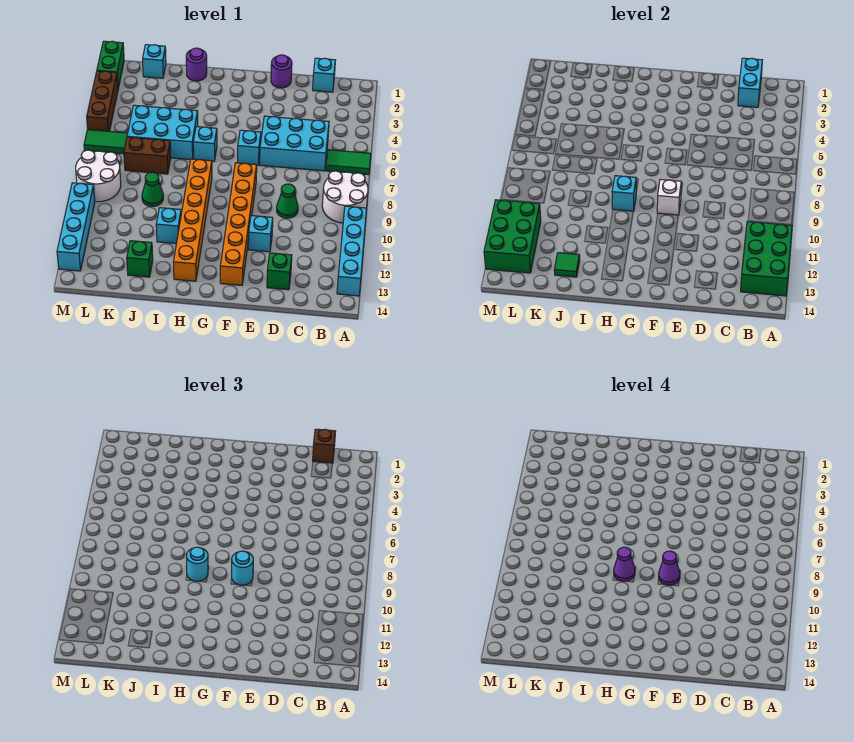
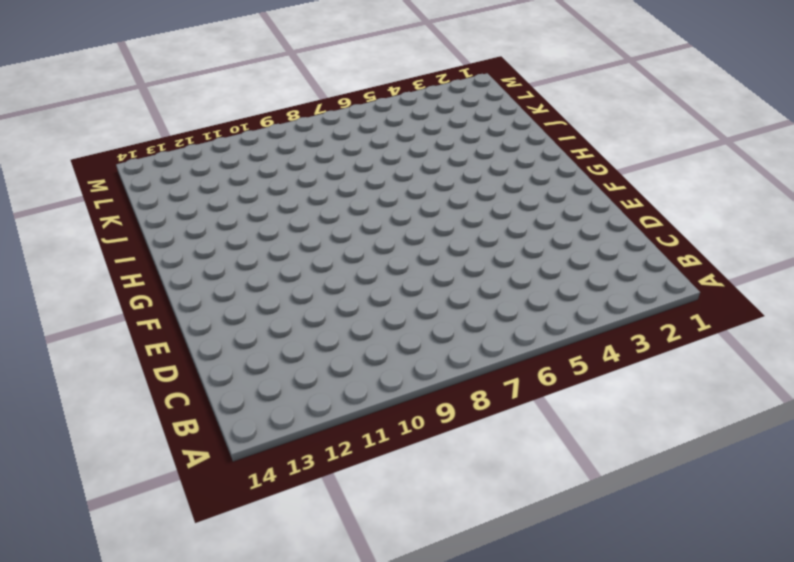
none -> green tile A6:B6 level 1
none -> white round brick A8:B9 level 1
none -> cyan brick A10:A13 level 1
none -> cyan brick C1 level 1

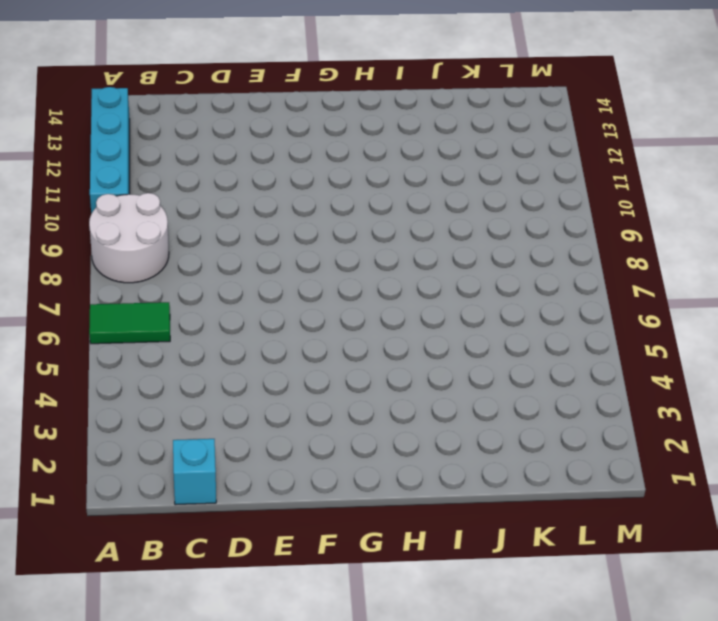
none -> cyan brick C5:E6 level 1
none -> green cone D9 level 1
none -> green brick D13 level 1
none -> purple round brick E1 level 1

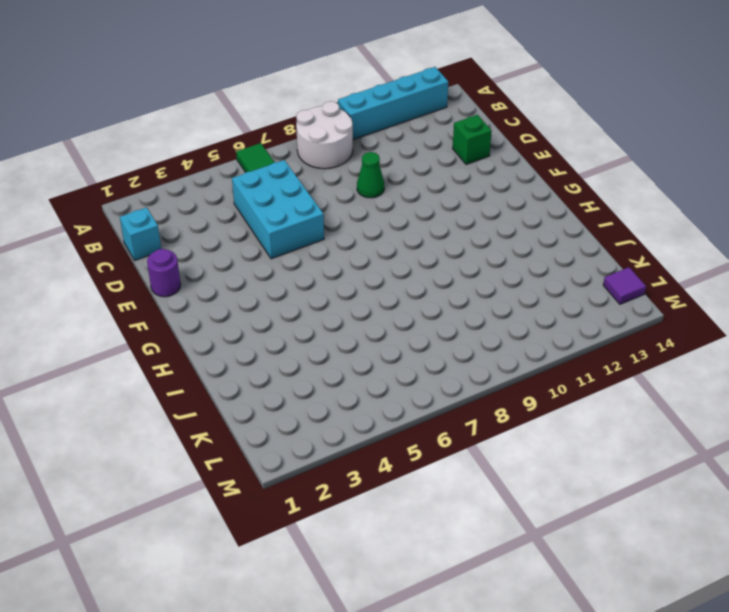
purple tile L14 level 1 -> none
none -> cyan brick E11 level 1
none -> cyan brick F6 level 1
none -> orange brick F8:F13 level 1
none -> cyan brick H6 level 1

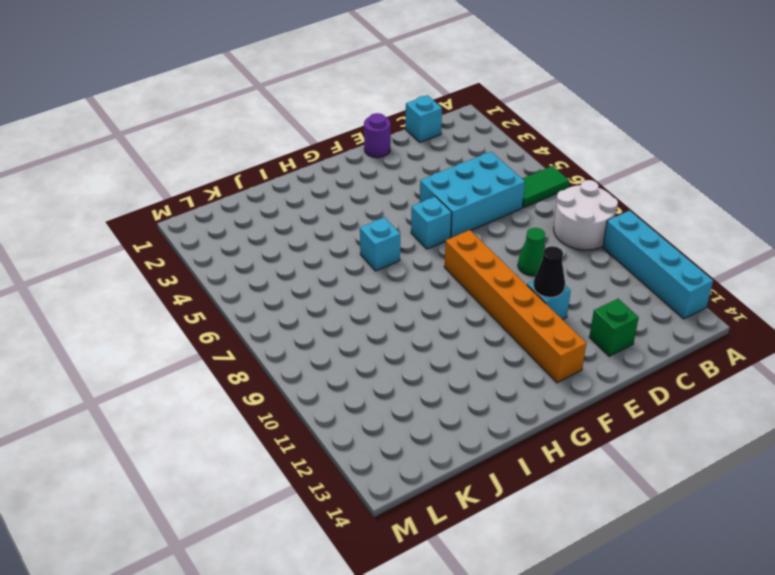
black cone E11 level 2 -> none
none -> orange brick H8:H13 level 1
none -> purple round brick I1 level 1
none -> cyan brick I5:K6 level 1
none -> cyan brick I11 level 1

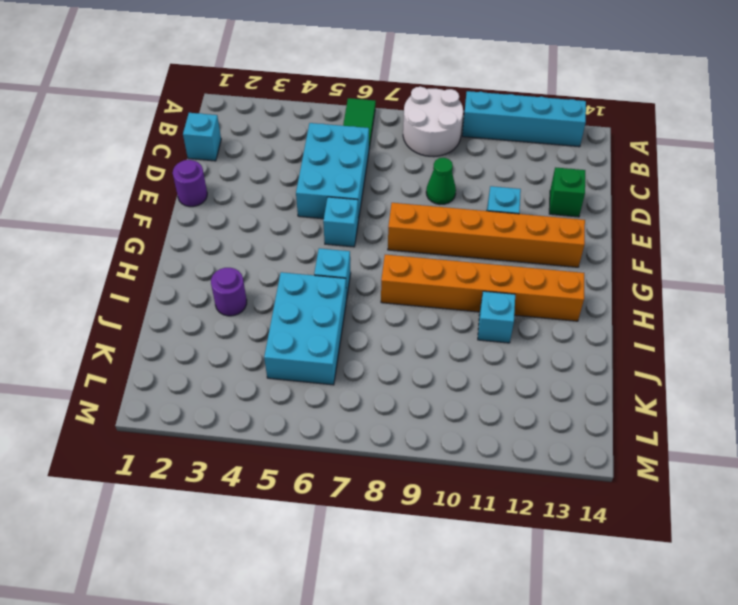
purple round brick I3 level 1 -> purple round brick I1 level 1
none -> brown brick J7:K7 level 1
none -> green cone J9 level 1
none -> green brick J13 level 1
none -> cyan brick K1 level 1

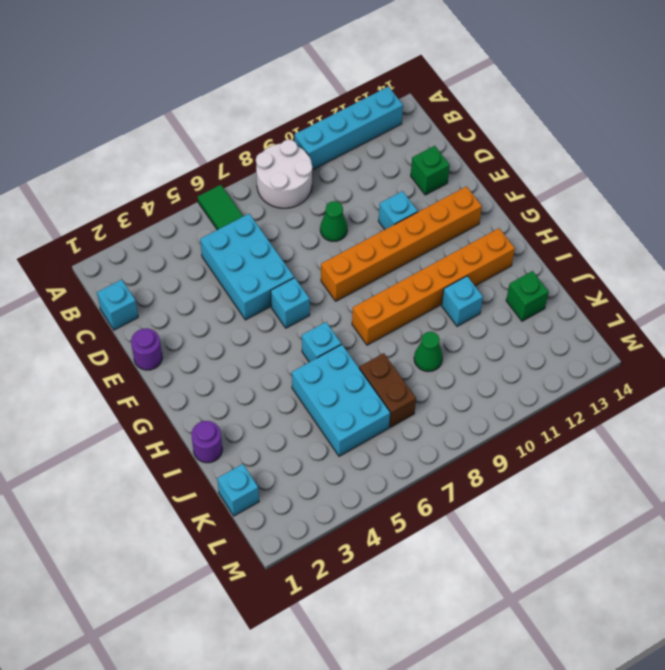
none -> green tile L6:M6 level 1
none -> white round brick L8:M9 level 1
none -> green brick M1:M2 level 1
none -> brown brick M3:M5 level 1

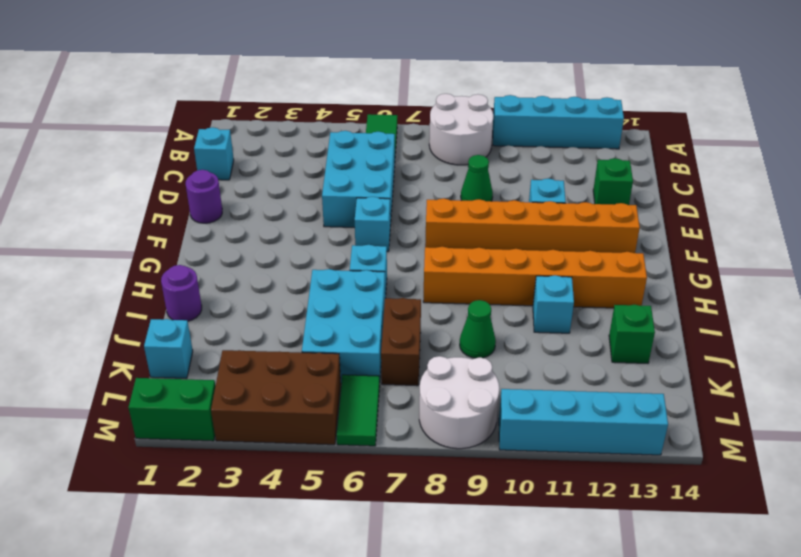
brown brick L3:M5 level 1 -> brown brick M3:M5 level 1
none -> green brick A11:B13 level 2
none -> cyan brick C1:C2 level 2
none -> white brick F9 level 2
none -> cyan brick H9 level 2

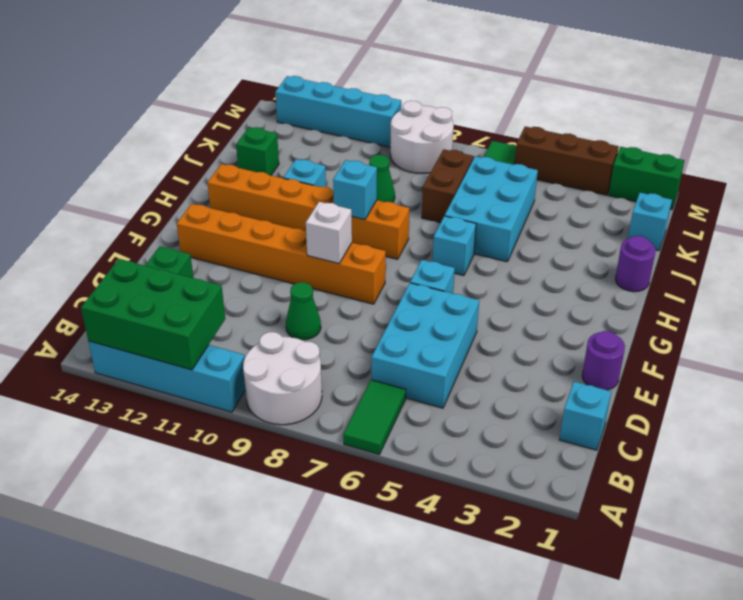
none -> cyan brick E11 level 1
none -> cyan brick C1:C2 level 2
none -> green tile J13 level 2
none -> green brick L11:M13 level 2

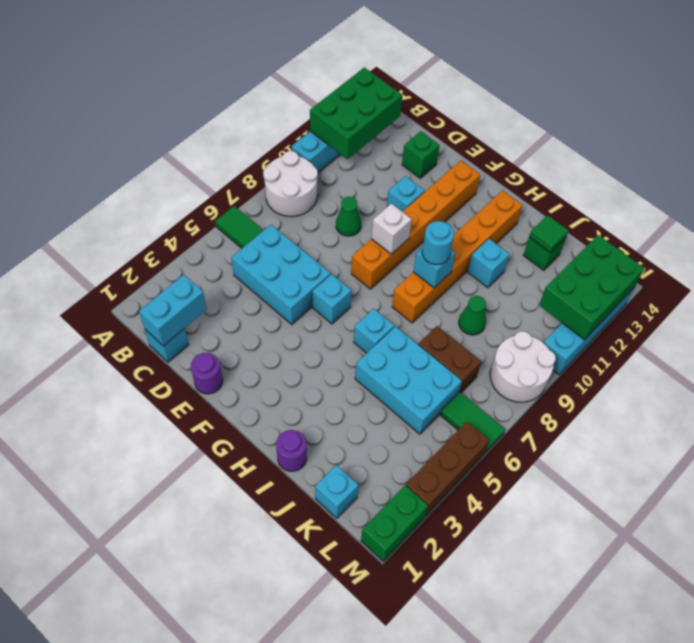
none -> brown brick C1 level 3
none -> cyan round brick F9 level 3
none -> purple cone F9 level 4
none -> purple cone H9 level 4

